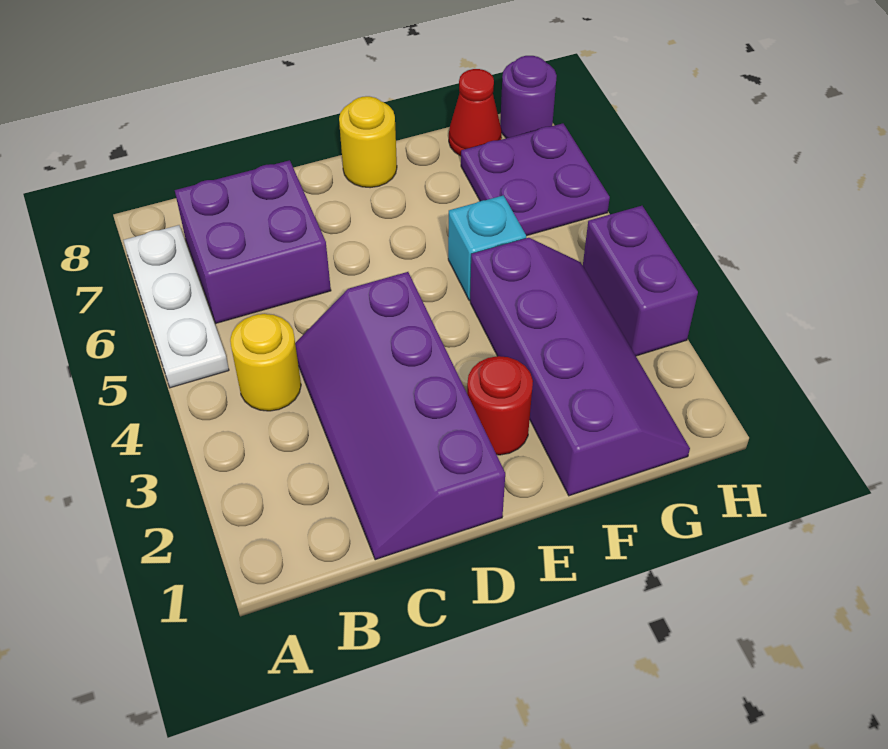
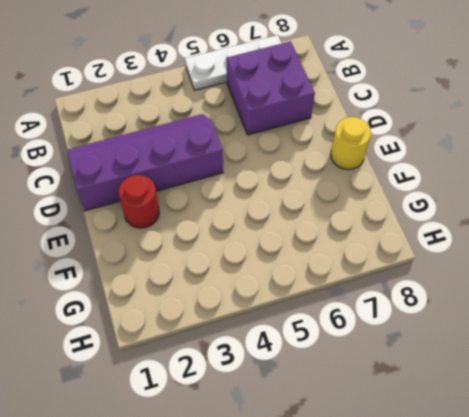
none -> yellow round brick B4 level 1
none -> purple slope F1:G4 level 1 top F
none -> cyan brick F5 level 1

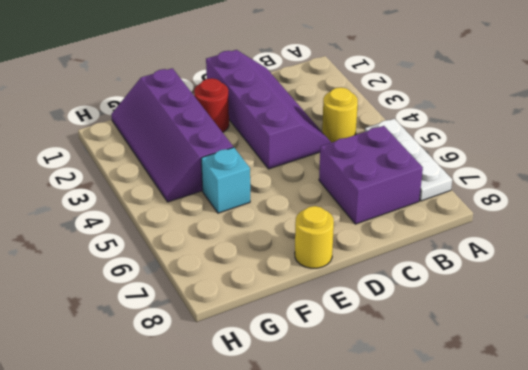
none -> purple plate G6:H7 level 1
none -> red cone G8 level 1
none -> purple brick H3:H4 level 1

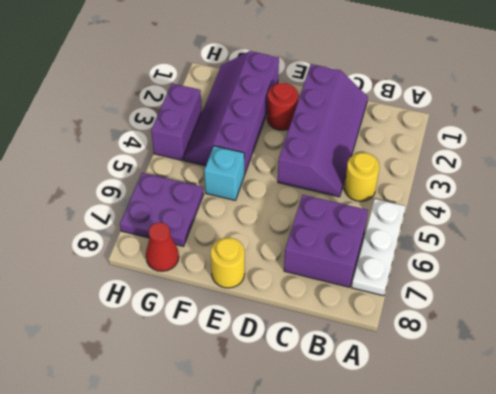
none -> purple round brick H8 level 1

